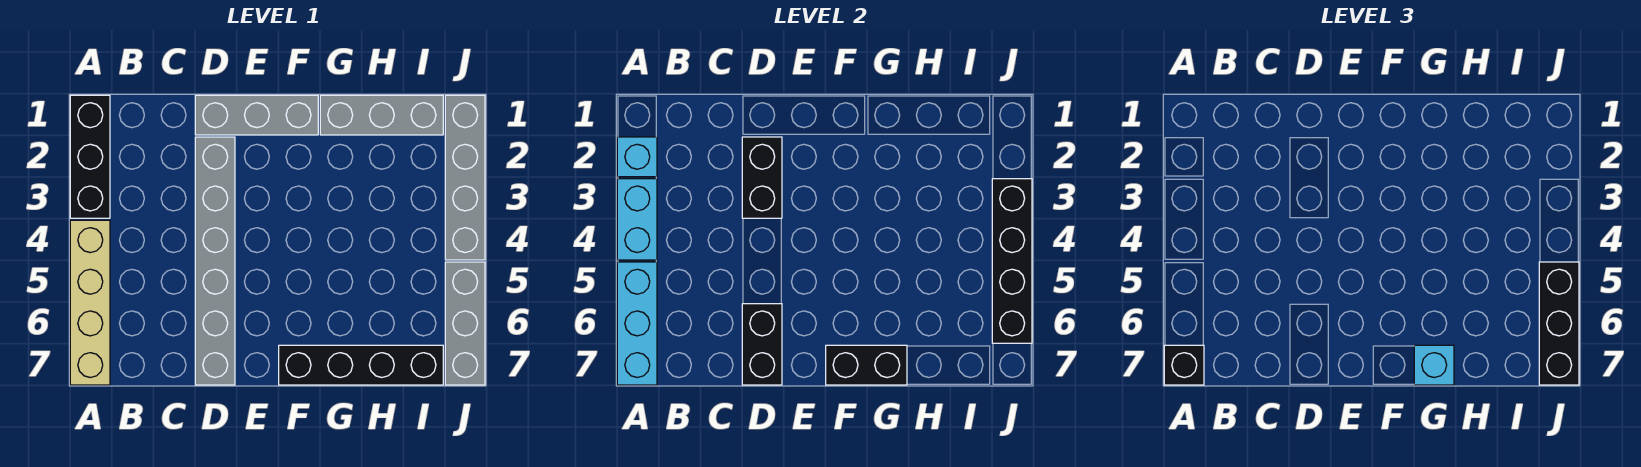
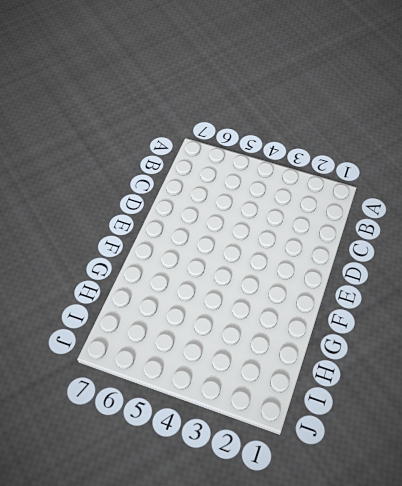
none -> black brick A1:A3 level 1
none -> tan brick A4:A7 level 1
none -> grey brick D1:F1 level 1

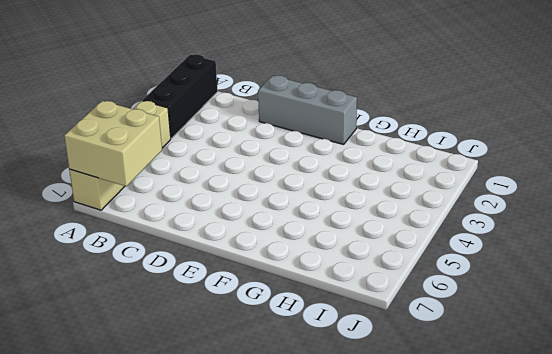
tan brick A6:B7 level 2 -> cyan brick A5:A7 level 2
none -> grey brick D2:D7 level 1
none -> black brick F7:I7 level 1
none -> grey brick G1:I1 level 1

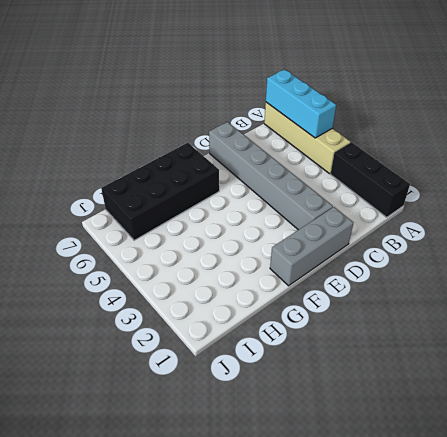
black brick F6:I7 level 1 -> black brick F7:I7 level 1
none -> grey brick G1:I1 level 1
none -> grey brick J1:J4 level 1
none -> grey brick J5:J7 level 1

